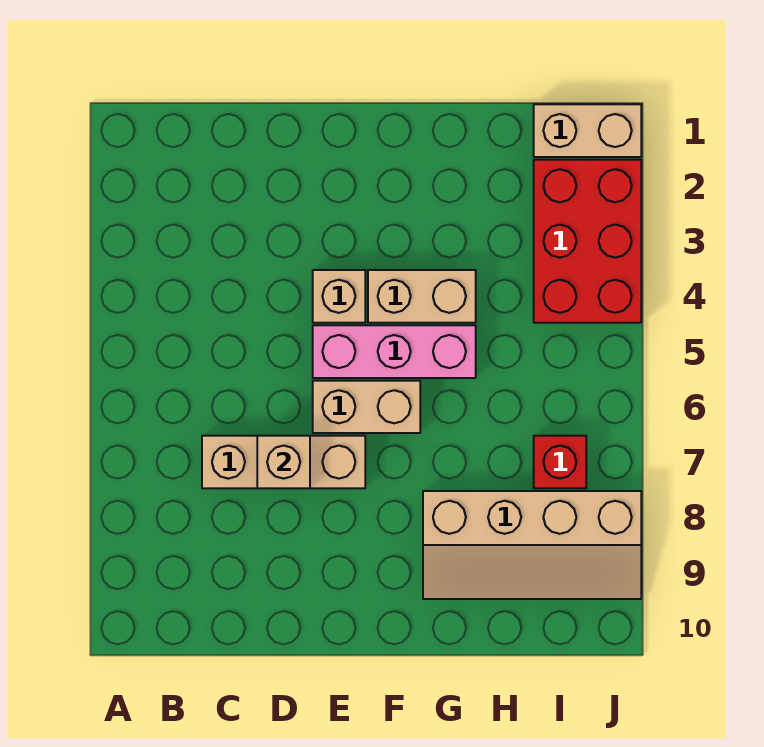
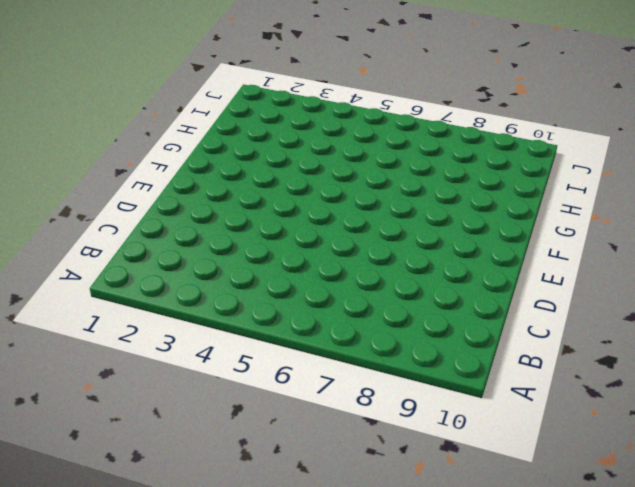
none -> tan brick C7:E7 level 1
none -> tan brick E4 level 1

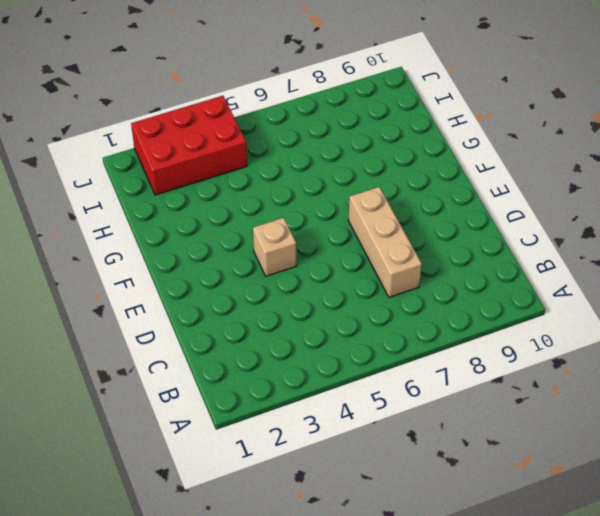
none -> pink brick E5:G5 level 1
none -> tan brick E6:F6 level 1

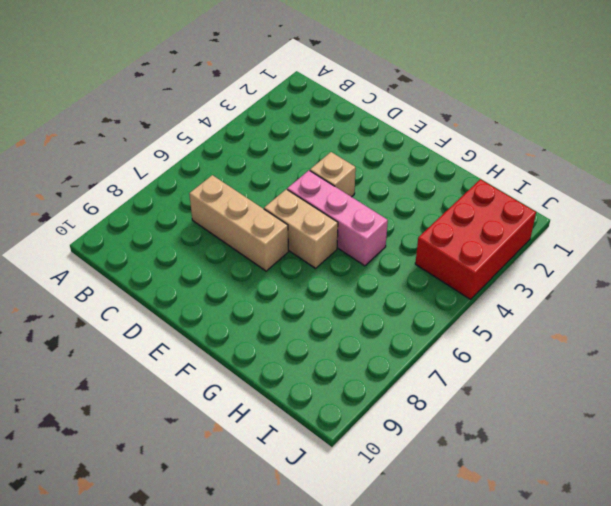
none -> tan brick F4:G4 level 1
none -> tan slope G8:J9 level 1 top 8

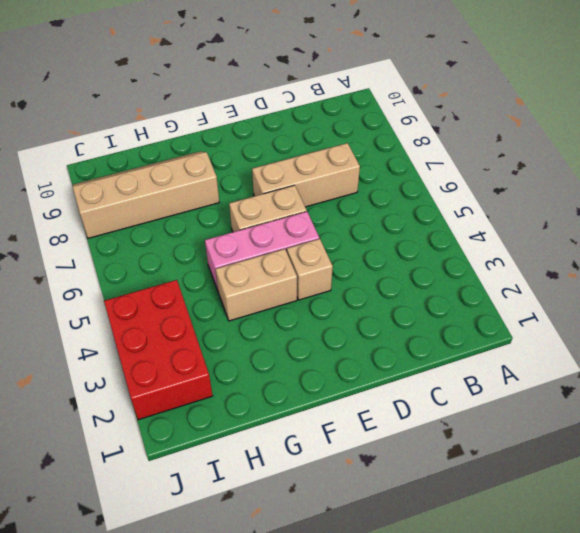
none -> tan brick I1:J1 level 1
none -> red brick I7 level 1

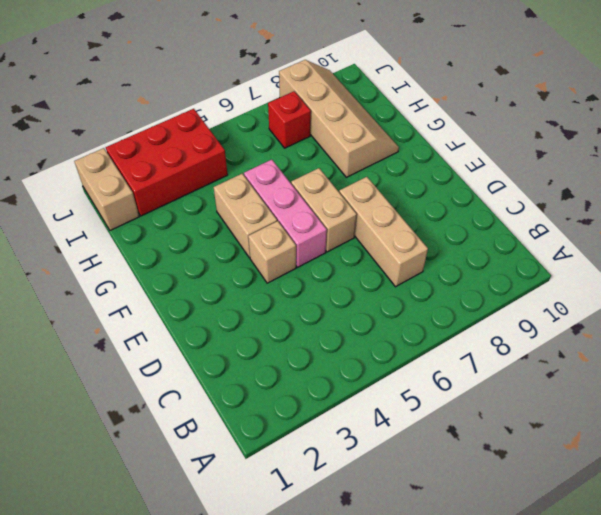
none -> tan brick D7 level 2

